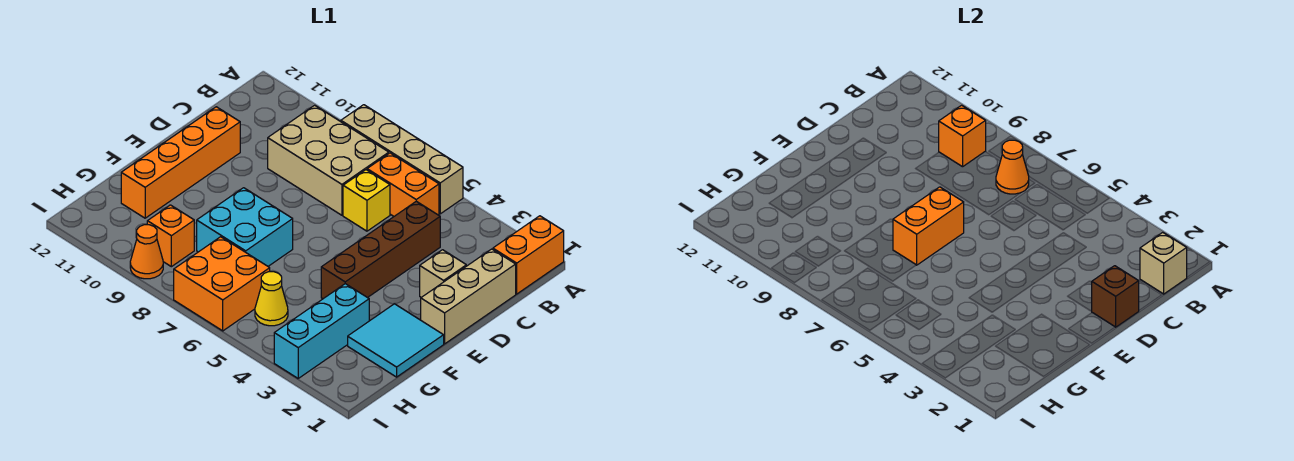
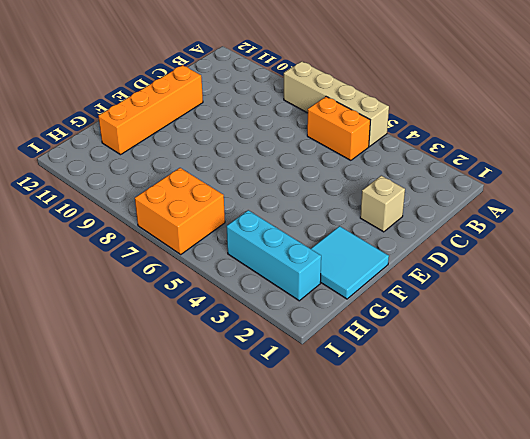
cyan brick H2:H4 level 1 -> cyan brick G3:I3 level 1
none -> orange brick A1:B1 level 1
none -> tan brick B7:C9 level 1
none -> tan brick C1:E1 level 1

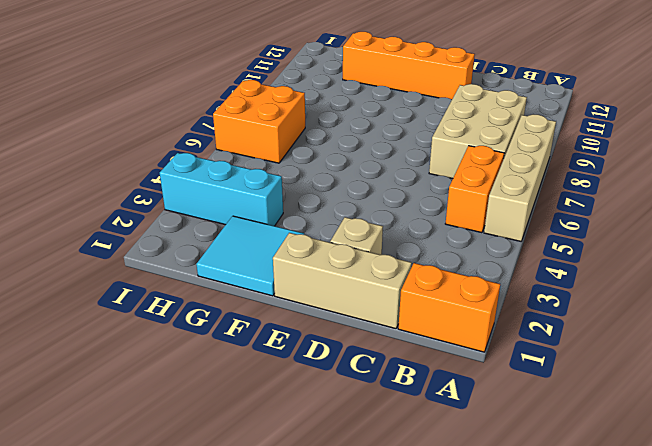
none -> brown brick C4:F4 level 1
none -> yellow brick C6 level 1
none -> cyan brick F7:G8 level 1

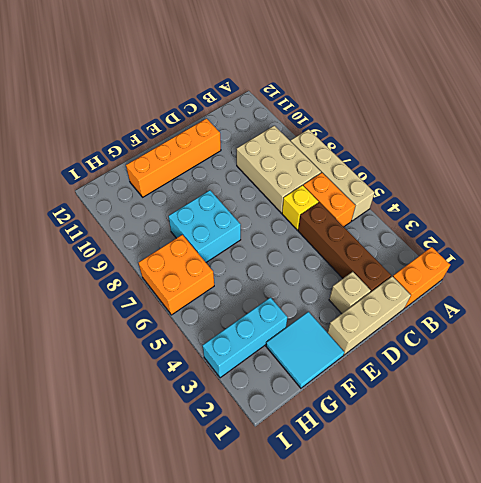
brown brick C2:C5 level 1 -> brown brick C4:F4 level 1
none -> yellow cone H5 level 1
none -> orange brick H9 level 1
none -> orange cone I9 level 1

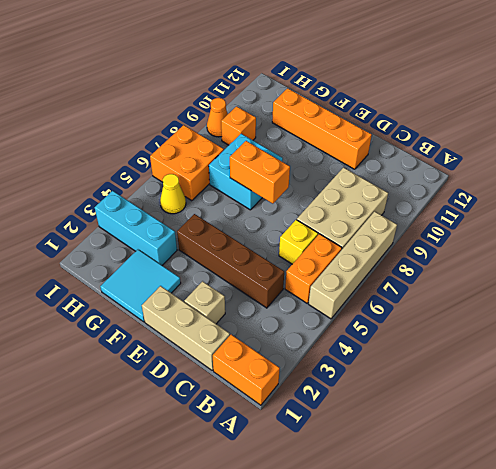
none -> tan brick B1 level 2
none -> orange cone B7 level 2
none -> orange brick B9 level 2

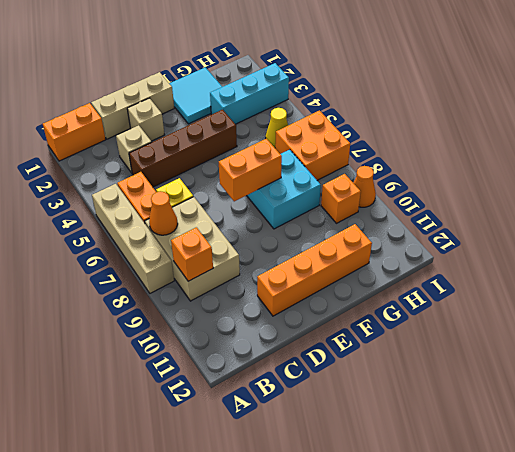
tan brick C3 level 1 -> tan brick B1 level 2
none -> brown brick D1 level 2

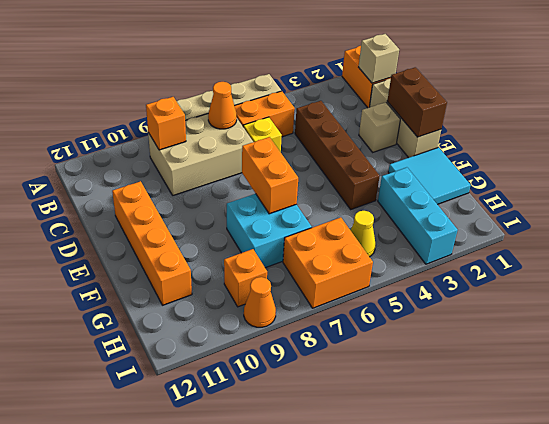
brown brick D1:E1 level 2 -> brown brick D1 level 2

